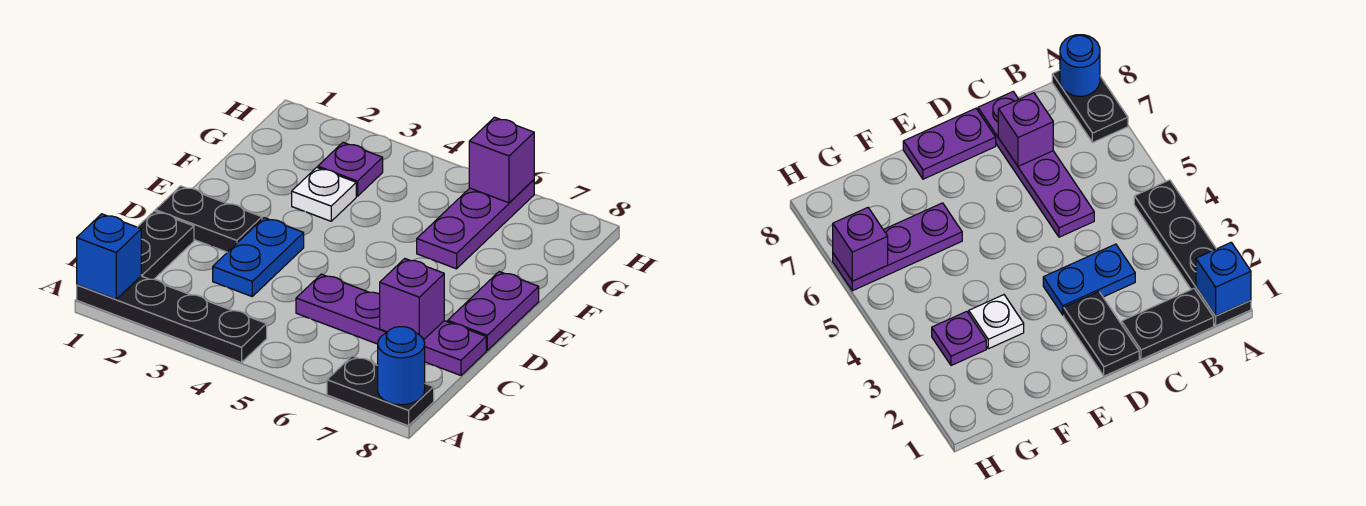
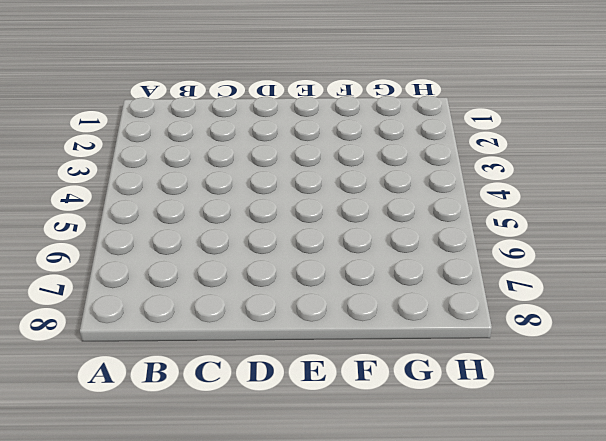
none -> black plate A1:A4 level 1
none -> black plate A7:A8 level 1
none -> black plate B1:C1 level 1

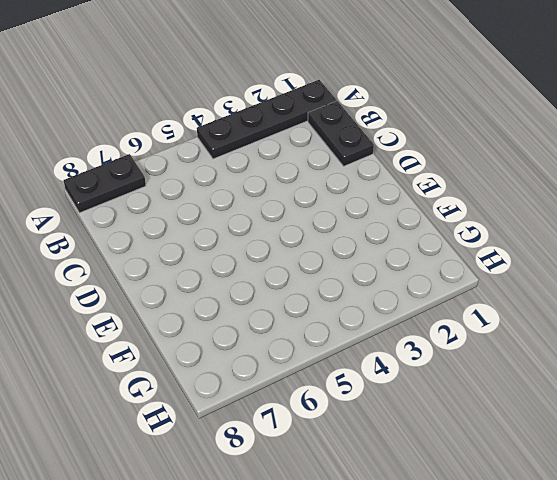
none -> blue plate C3:D3 level 1
none -> purple plate C5:C8 level 1
none -> black plate D1:D2 level 1

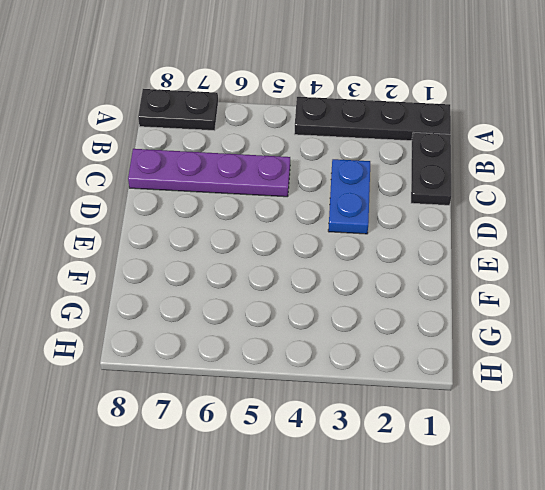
none -> black plate D1:D2 level 1
none -> purple plate D8:E8 level 1
none -> white plate F3 level 1

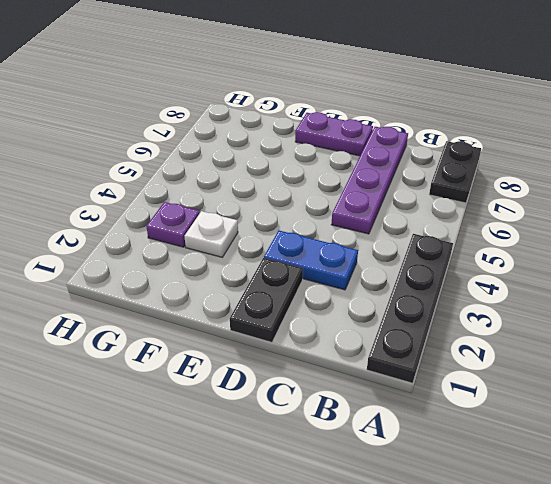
none -> black plate B1:C1 level 1
none -> purple plate F6:H6 level 1
none -> blue brick A1 level 2

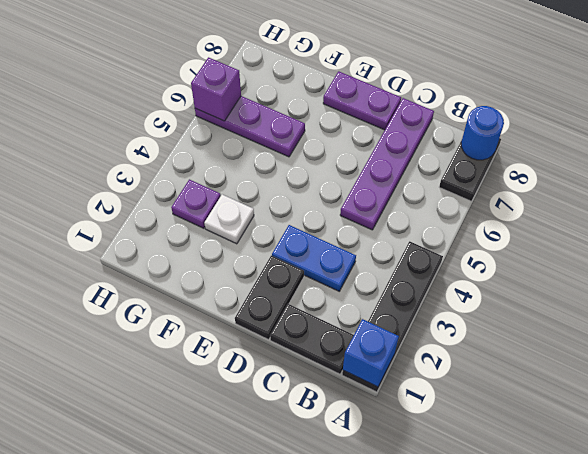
none -> purple brick C7 level 2

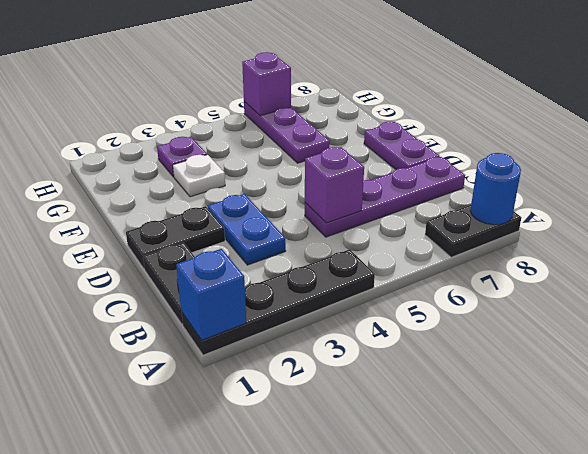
purple brick C5 level 2 -> purple brick C7 level 2

